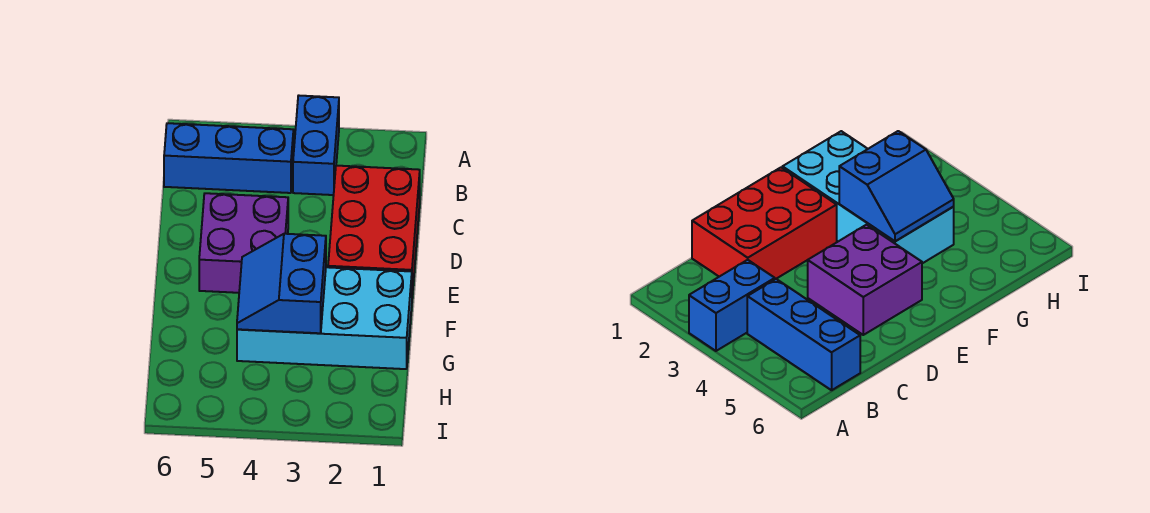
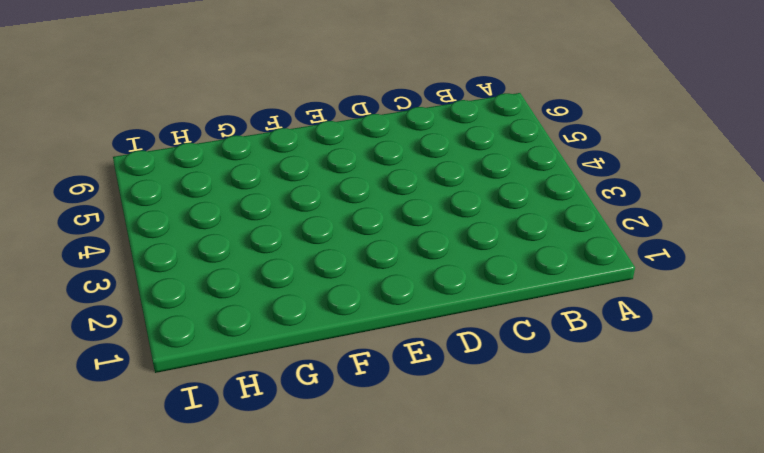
none -> blue brick A3:B3 level 1
none -> blue brick B4:B6 level 1

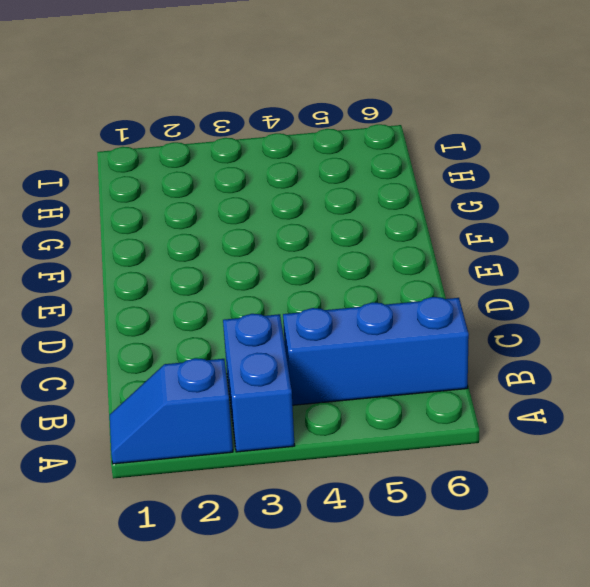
blue slope A1:A2 level 1 top 2 -> none
none -> red brick C1:E2 level 1
none -> purple brick D4:E5 level 1

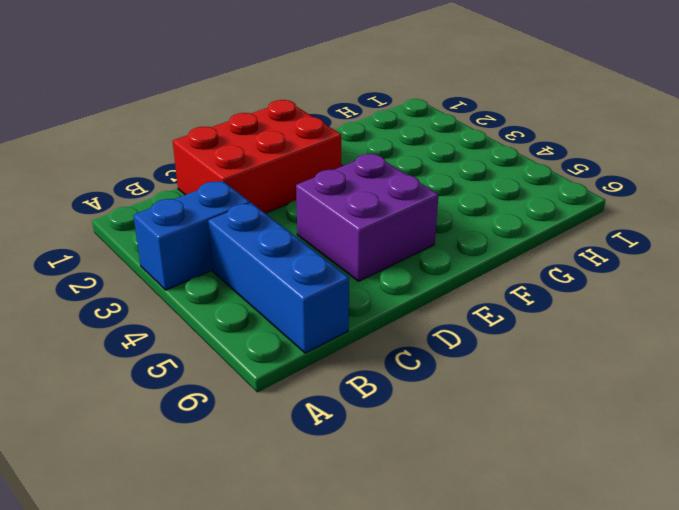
none -> cyan brick F1:G4 level 1
none -> blue slope F3:G4 level 2 top 3

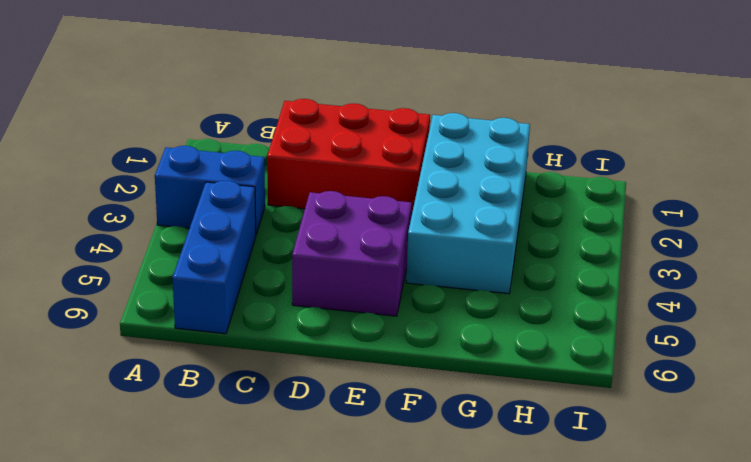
none -> blue slope F3:G4 level 2 top 3

